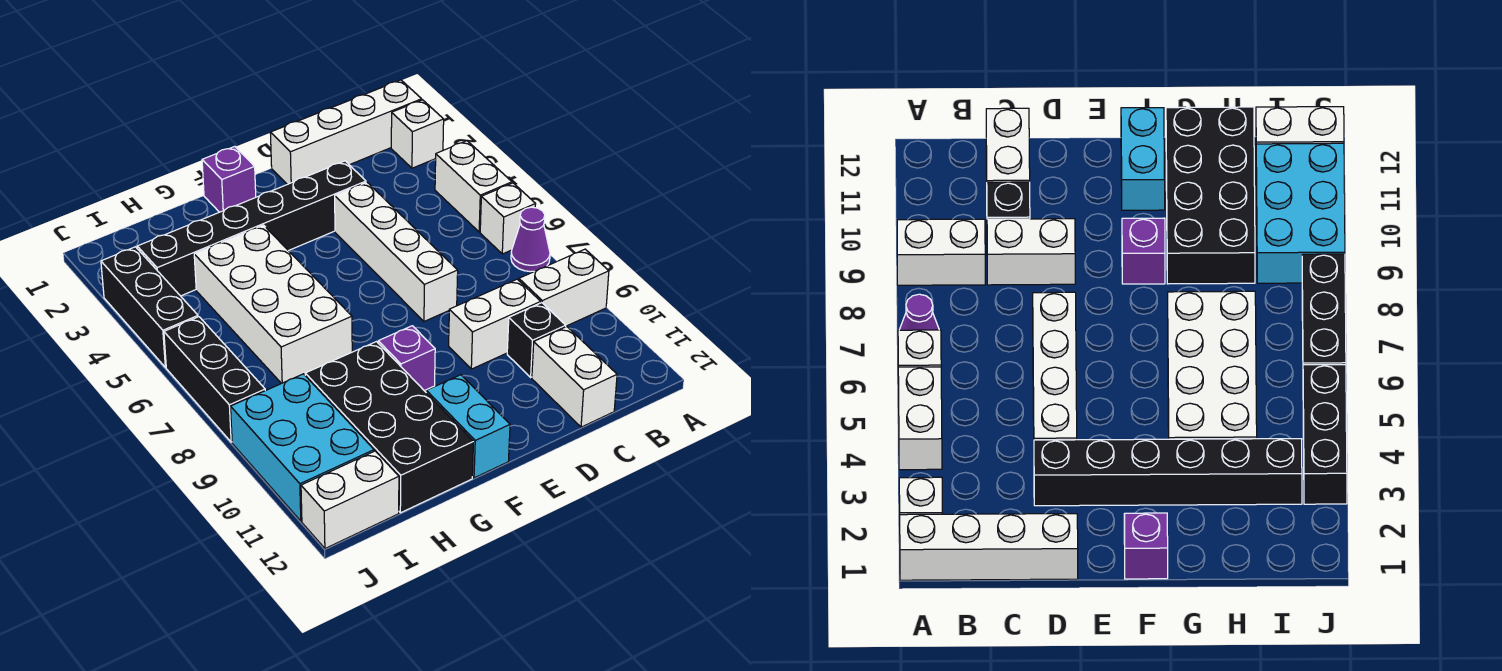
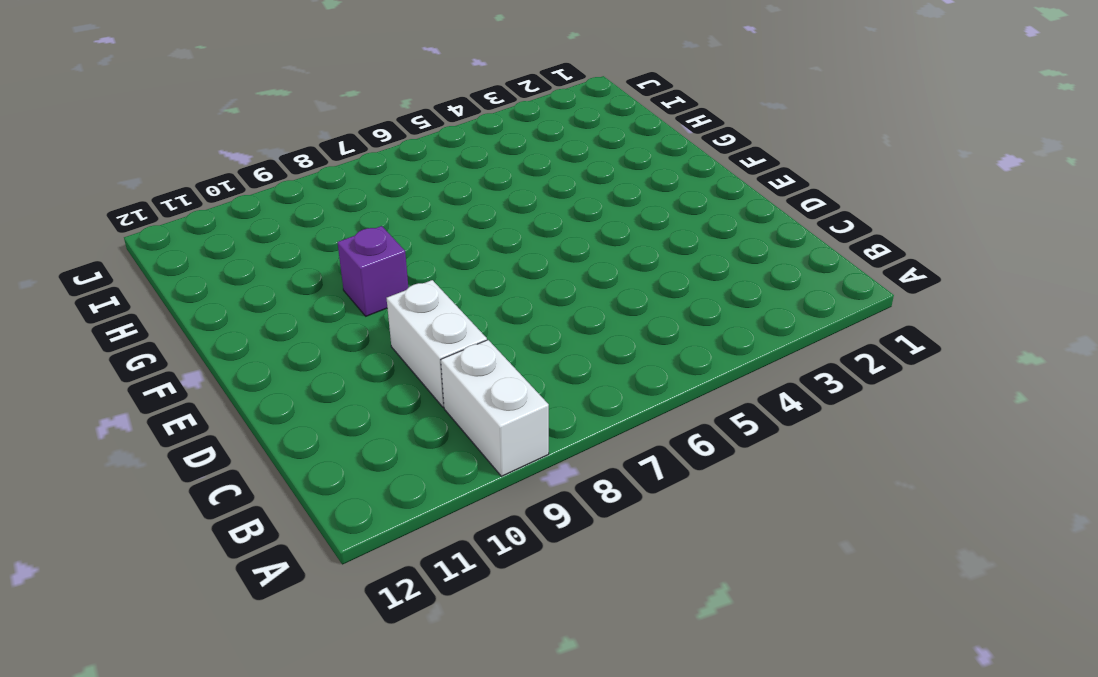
none -> white brick A1:D1 level 1
none -> white brick A2 level 1
none -> white brick A4:A5 level 1

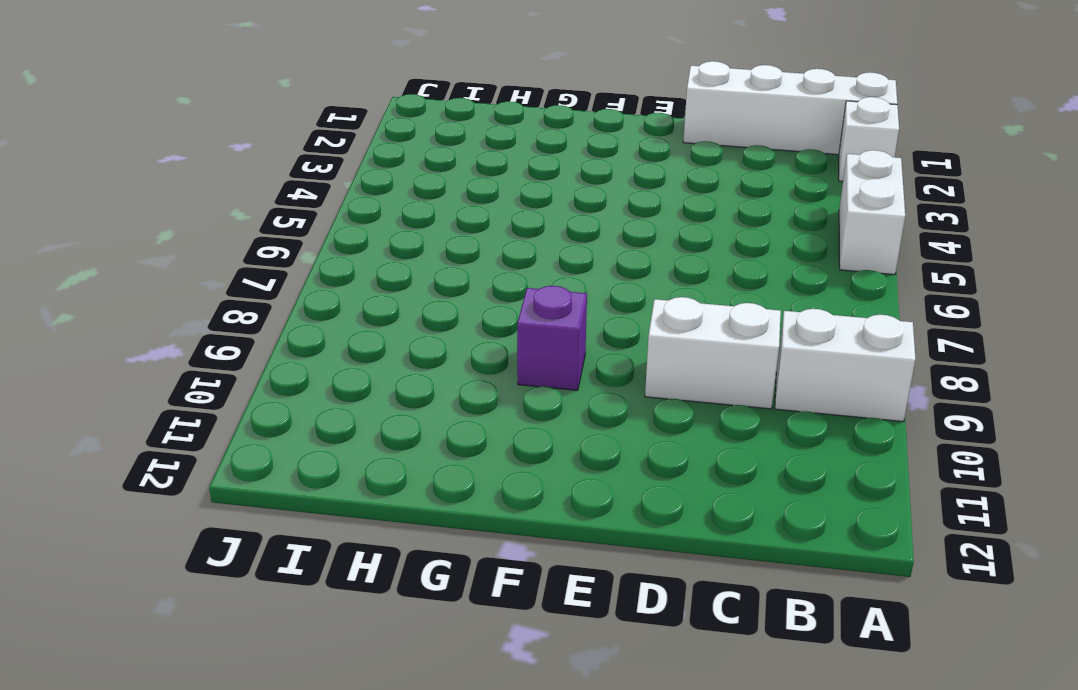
none -> white brick A6 level 1
none -> purple cone A7 level 1
none -> black brick C10 level 1

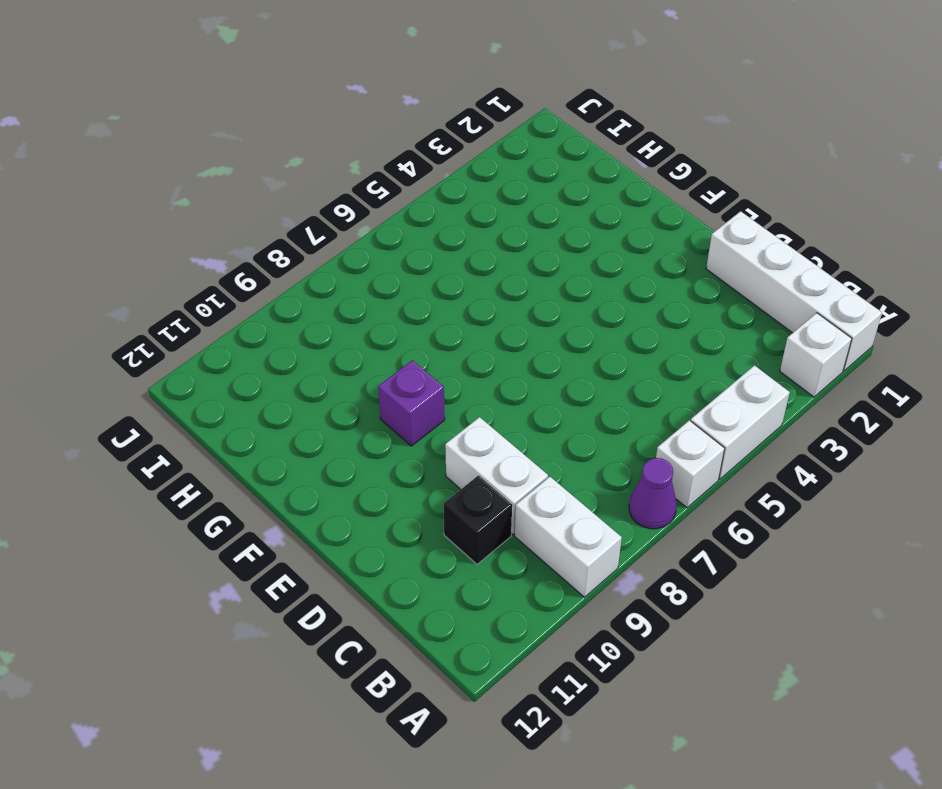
none -> white brick C11:C12 level 1
none -> black brick D3:I3 level 1
none -> white brick D4:D7 level 1

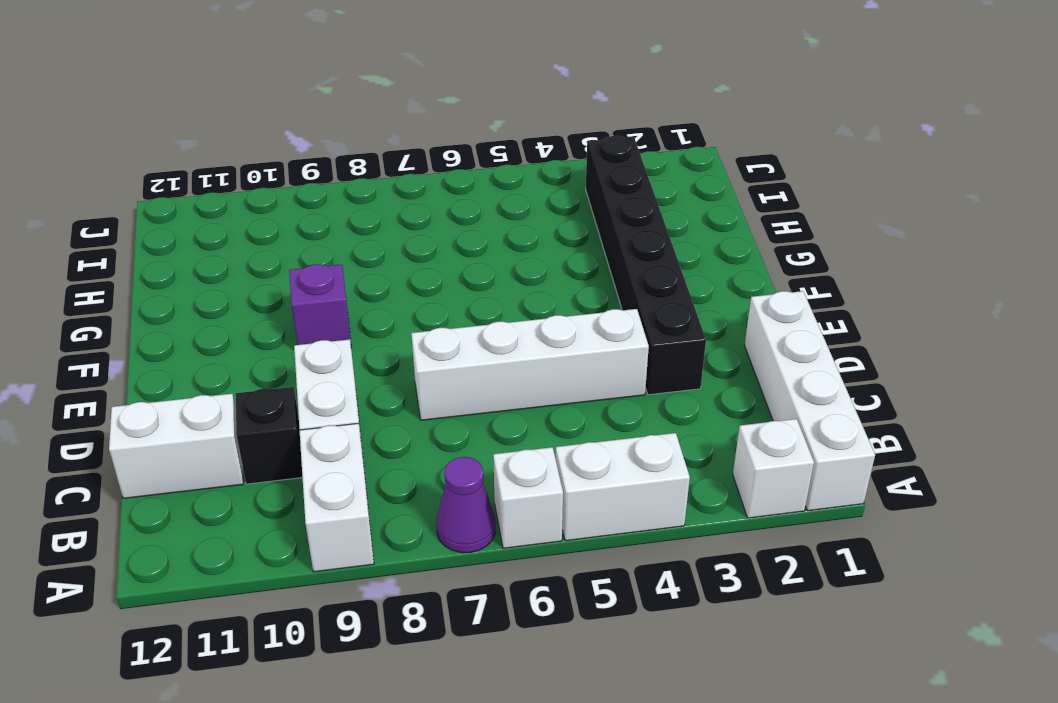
none -> purple brick F1 level 1
none -> cyan brick F11:F12 level 1
none -> white brick G4:H7 level 1

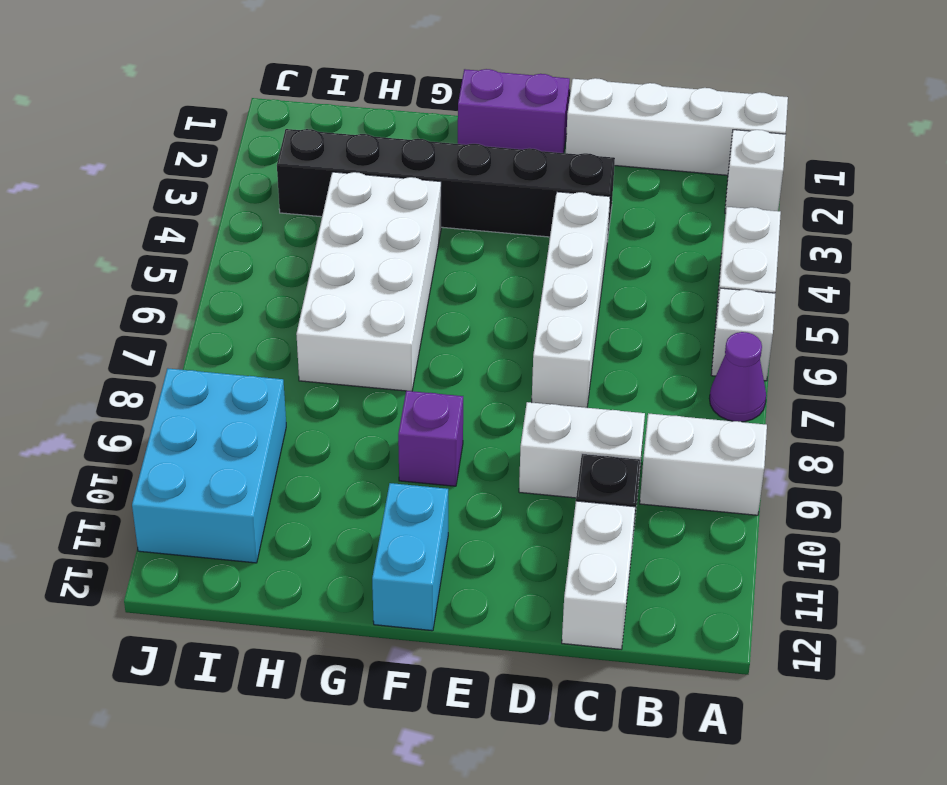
purple brick E1:F1 level 1 -> purple brick F1 level 1
none -> black brick G9:H12 level 1
none -> white brick I12:J12 level 1
none -> black brick J3:J5 level 1

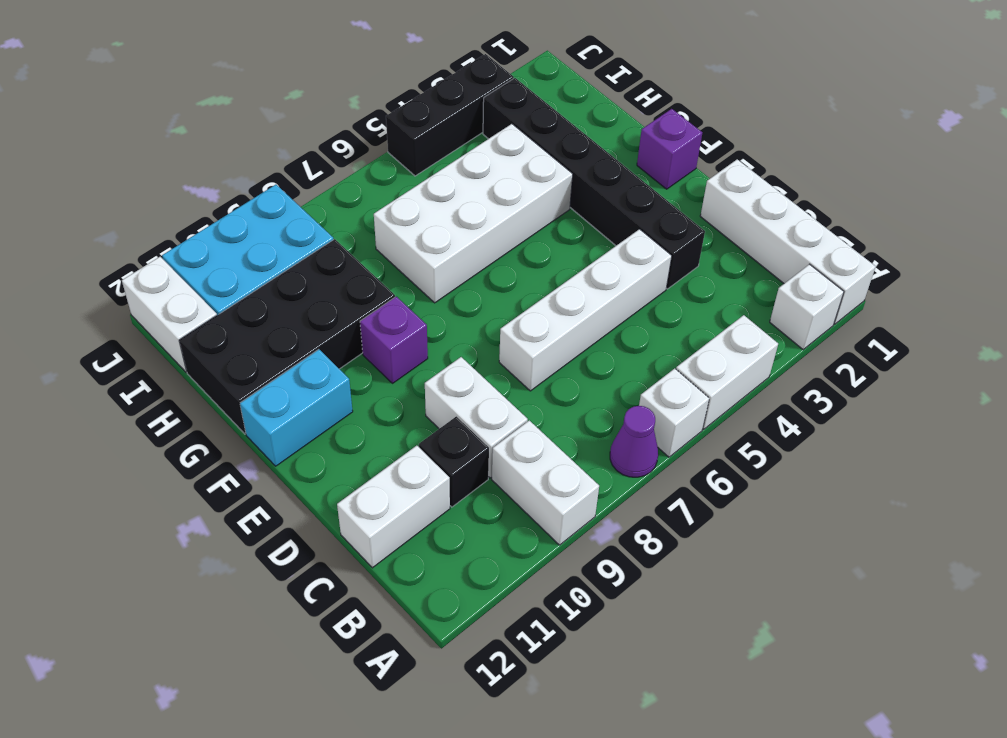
none -> black brick J6:J8 level 1

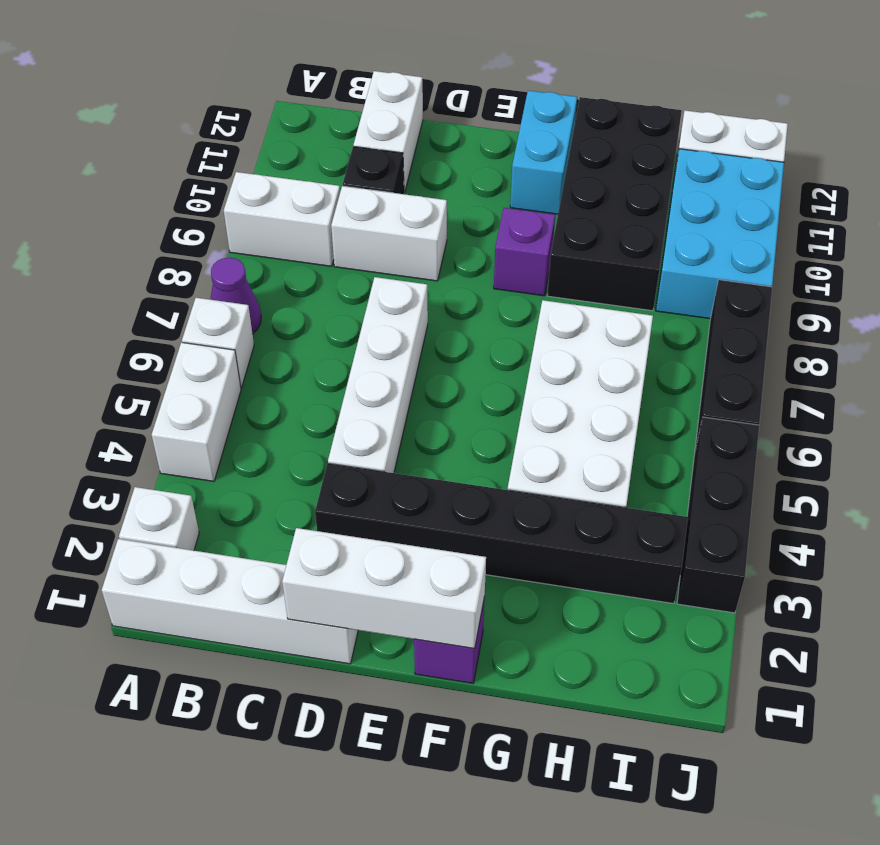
white brick D1:F1 level 2 -> none

